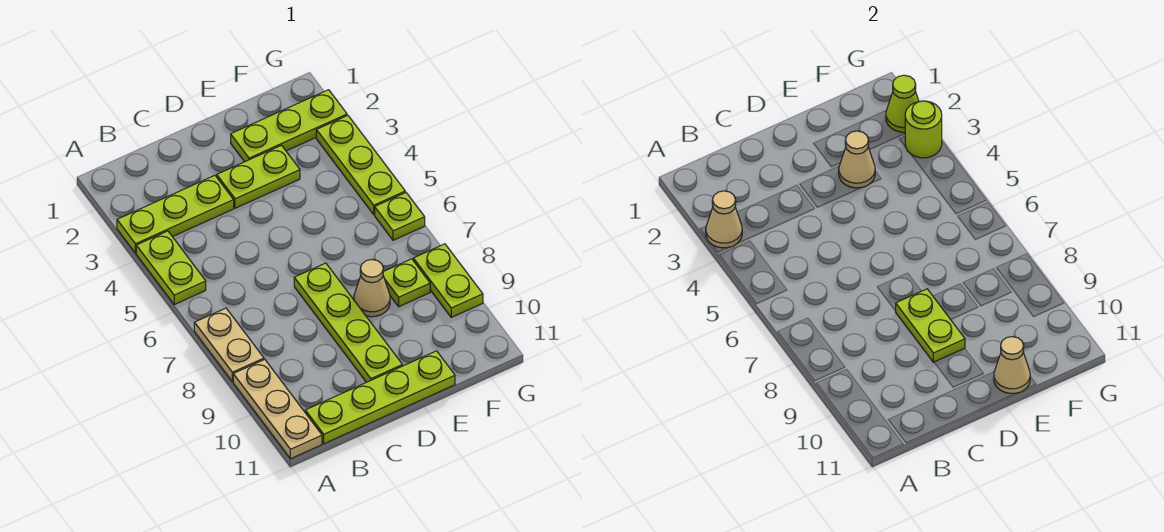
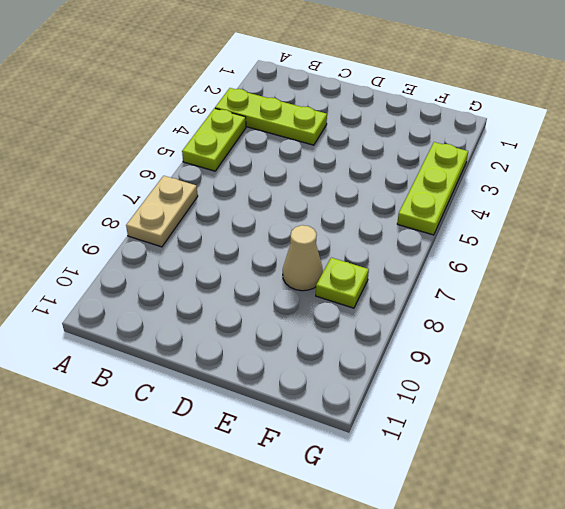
none -> tan plate A9:A11 level 1
none -> lime plate B11:E11 level 1
none -> lime plate D3:E3 level 1

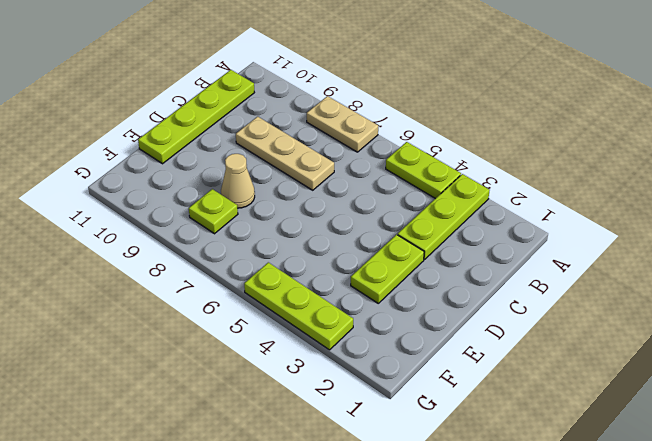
tan plate C7:C9 level 1 -> tan plate A9:A11 level 1
none -> lime plate D7:D10 level 1
none -> lime plate E2:G2 level 1
none -> lime plate G6 level 1

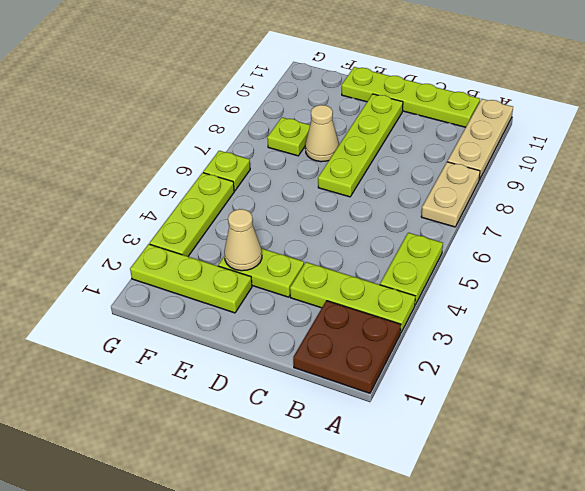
brown plate A1:B2 level 1 -> none
none -> lime plate G8:G9 level 1
none -> tan cone A3 level 2
none -> lime plate D8:D9 level 2

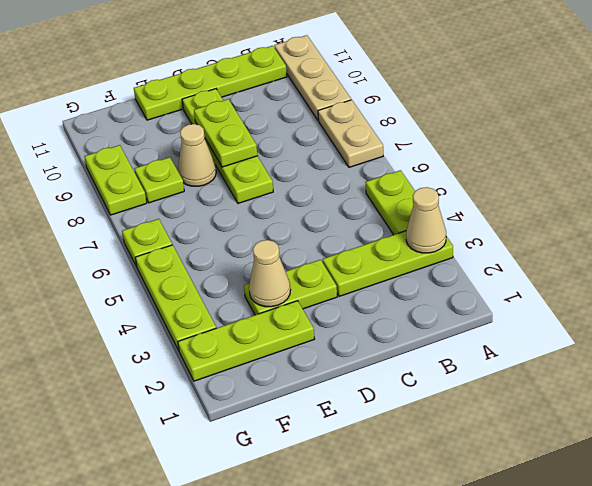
none -> tan cone E11 level 2
none -> lime cone G2 level 2
none -> lime round brick G3 level 2

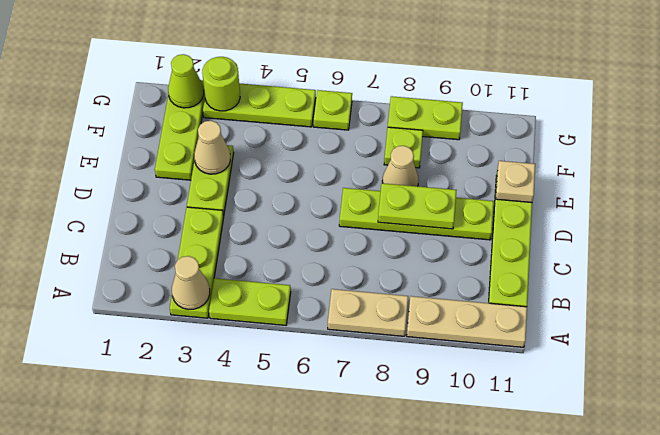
tan plate E11 level 2 -> tan cone E11 level 2

